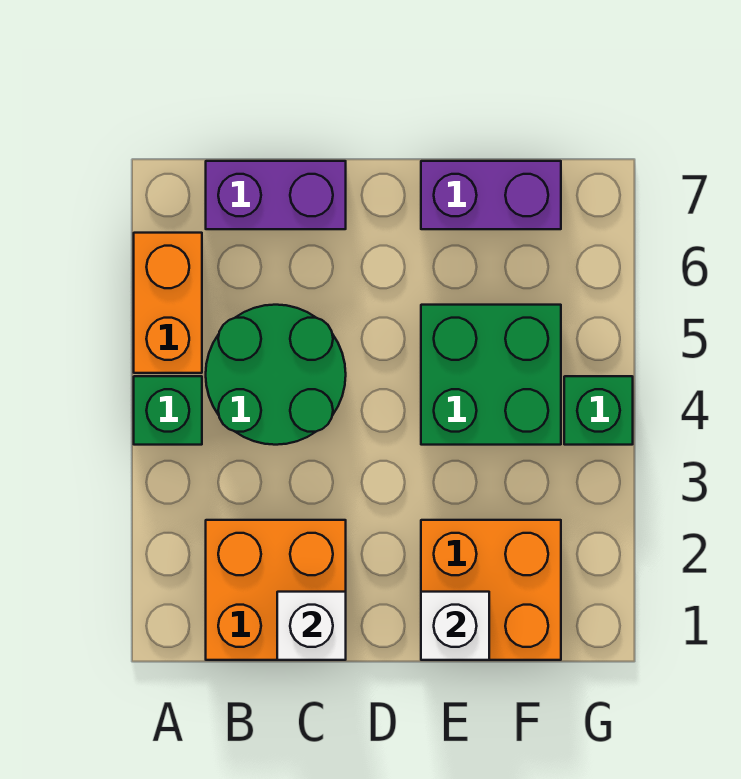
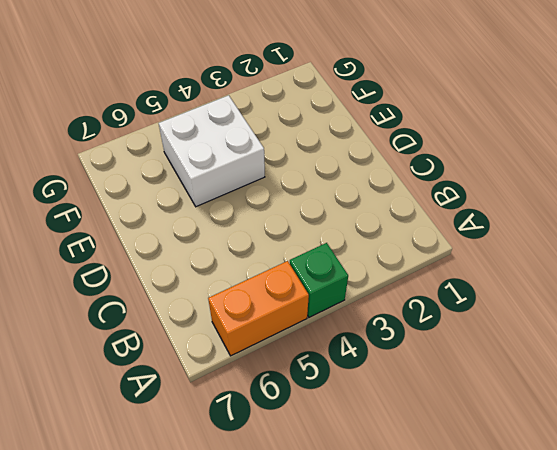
white brick E4:F5 level 1 -> green brick E4:F5 level 1
none -> orange brick B1:C2 level 1
none -> green round brick B4:C5 level 1

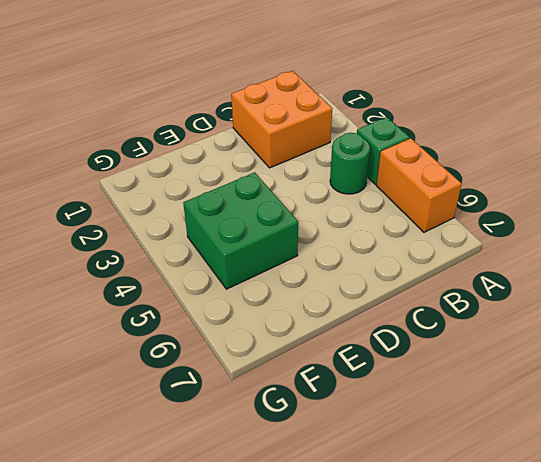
green round brick B4 level 1 -> green round brick B4:C5 level 1
none -> purple brick B7:C7 level 1
none -> orange brick E1:F2 level 1

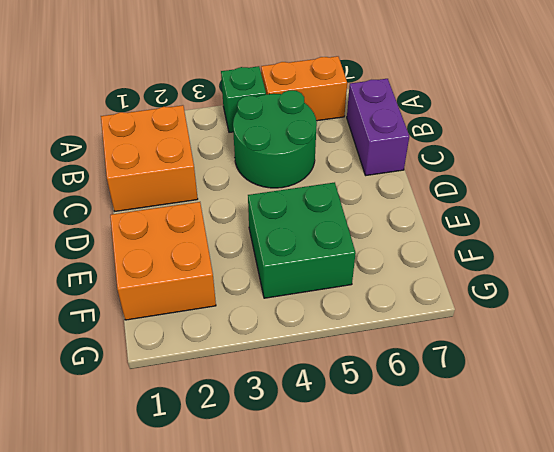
none -> purple brick E7:F7 level 1
none -> green brick G4 level 1

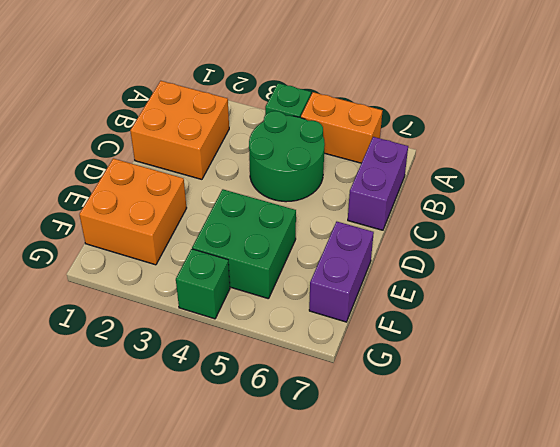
none -> white brick C1 level 2
none -> white brick E1 level 2

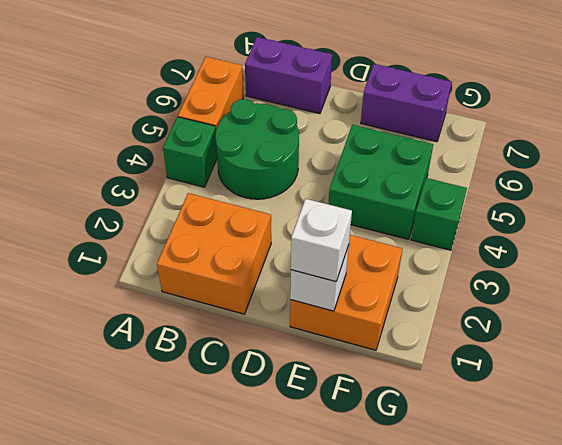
white brick E1 level 3 -> white brick C1 level 2

